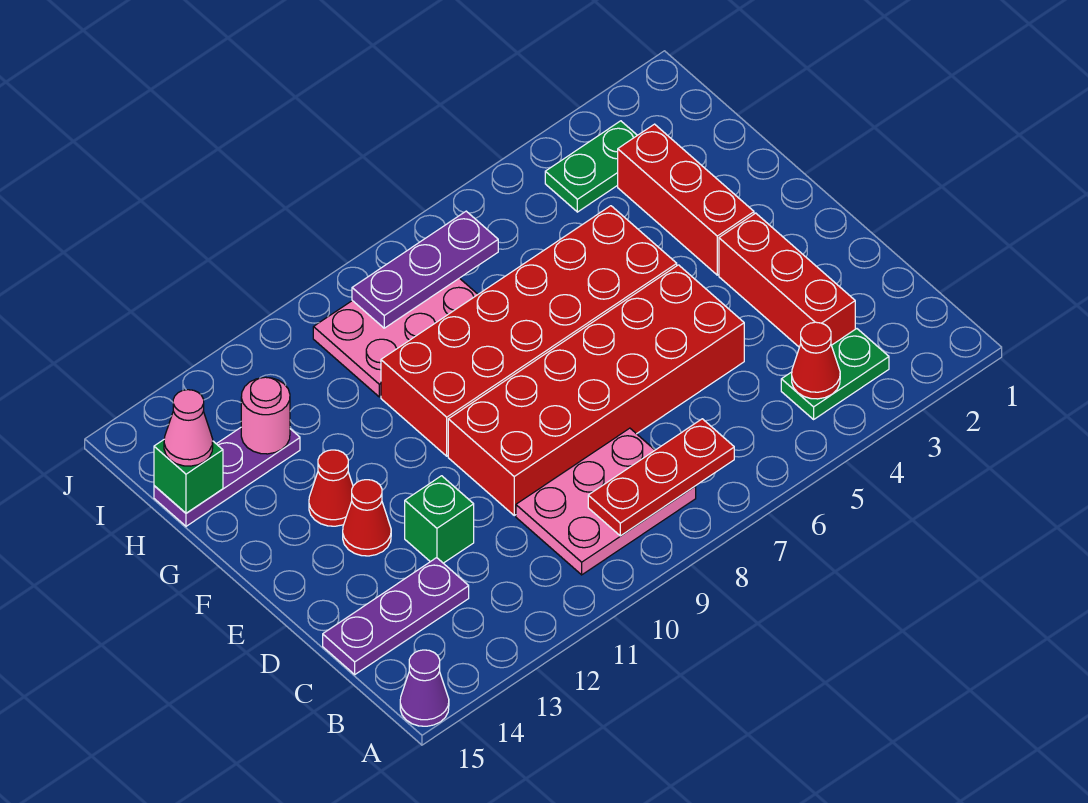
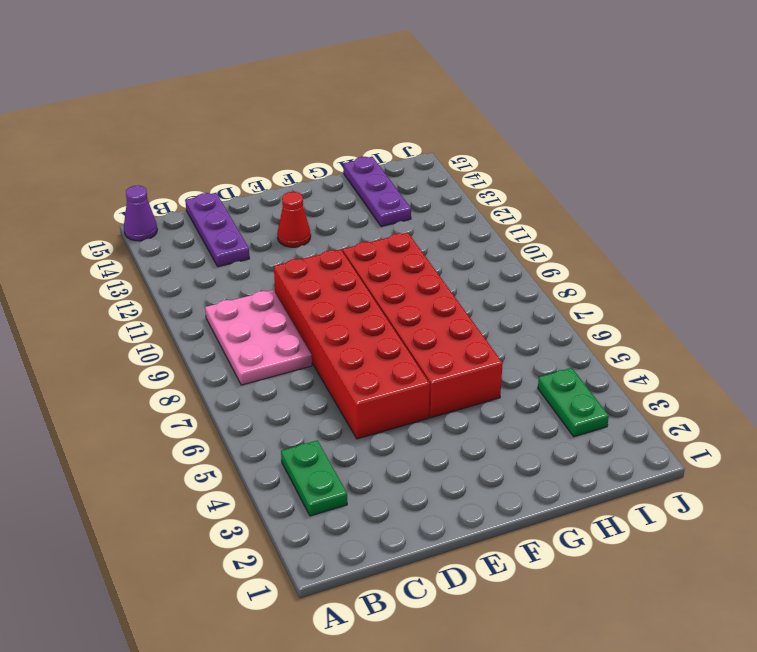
none -> red brick C3:E3 level 1
none -> green brick D12 level 1
none -> red brick F3:H3 level 1

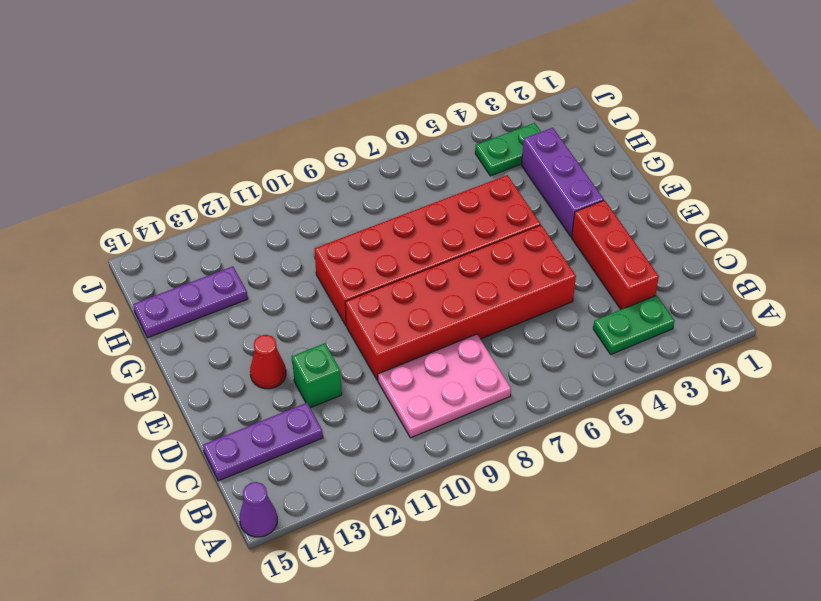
purple brick F3:H3 level 1 -> red brick F3:H3 level 1
none -> red cone F13 level 1
none -> pink plate H8:I10 level 1
none -> red cone B4 level 2

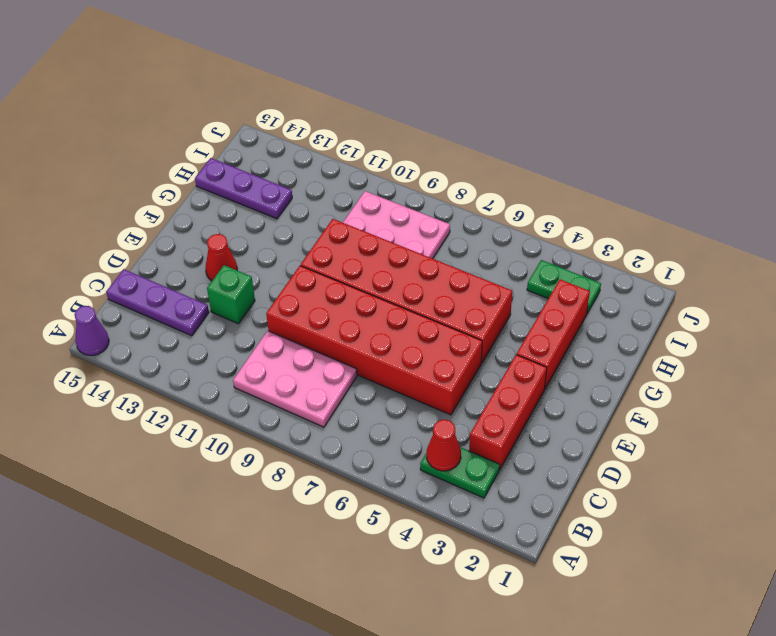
none -> red cone F13 level 1
none -> red plate B7:B9 level 2
none -> pink round brick H13 level 2

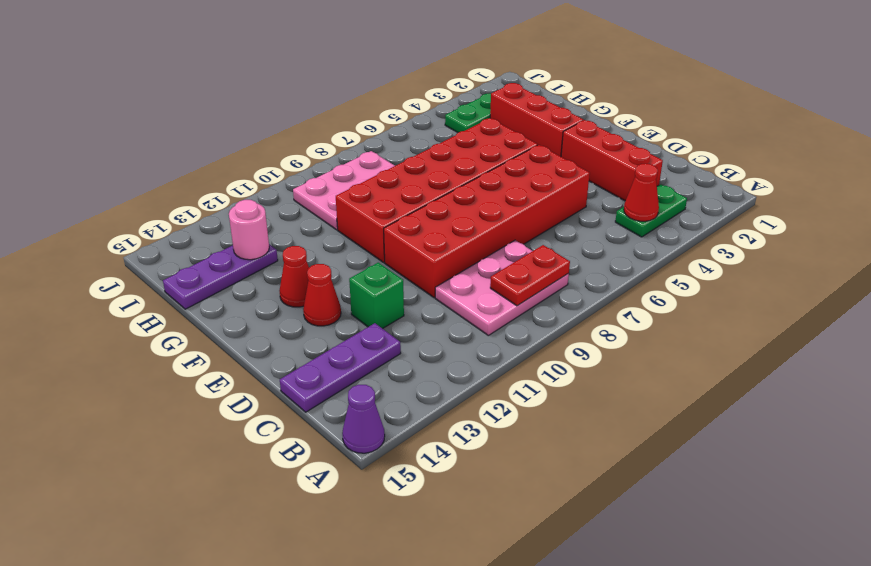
red plate B8:B9 level 2 -> red plate B7:B9 level 2
none -> green brick H15 level 2
none -> purple plate I7:I9 level 2
none -> pink cone H15 level 3

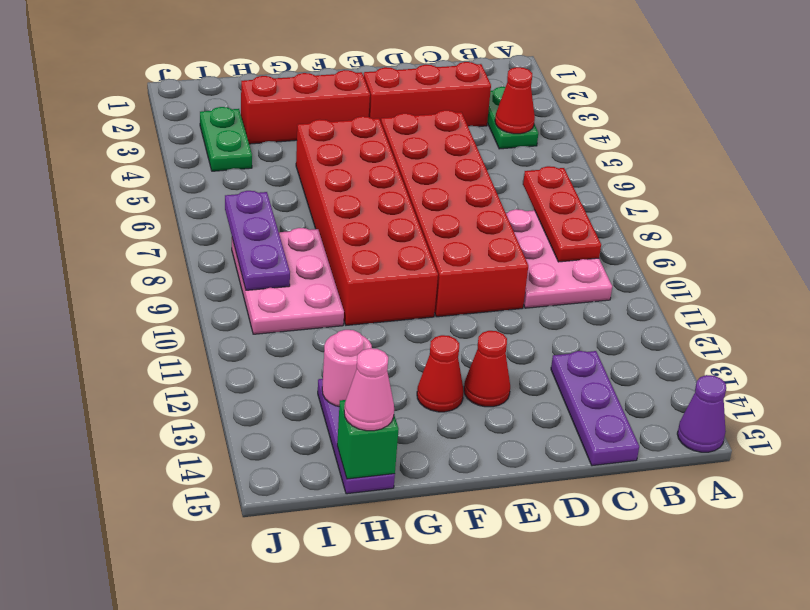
none -> green brick D12 level 1

